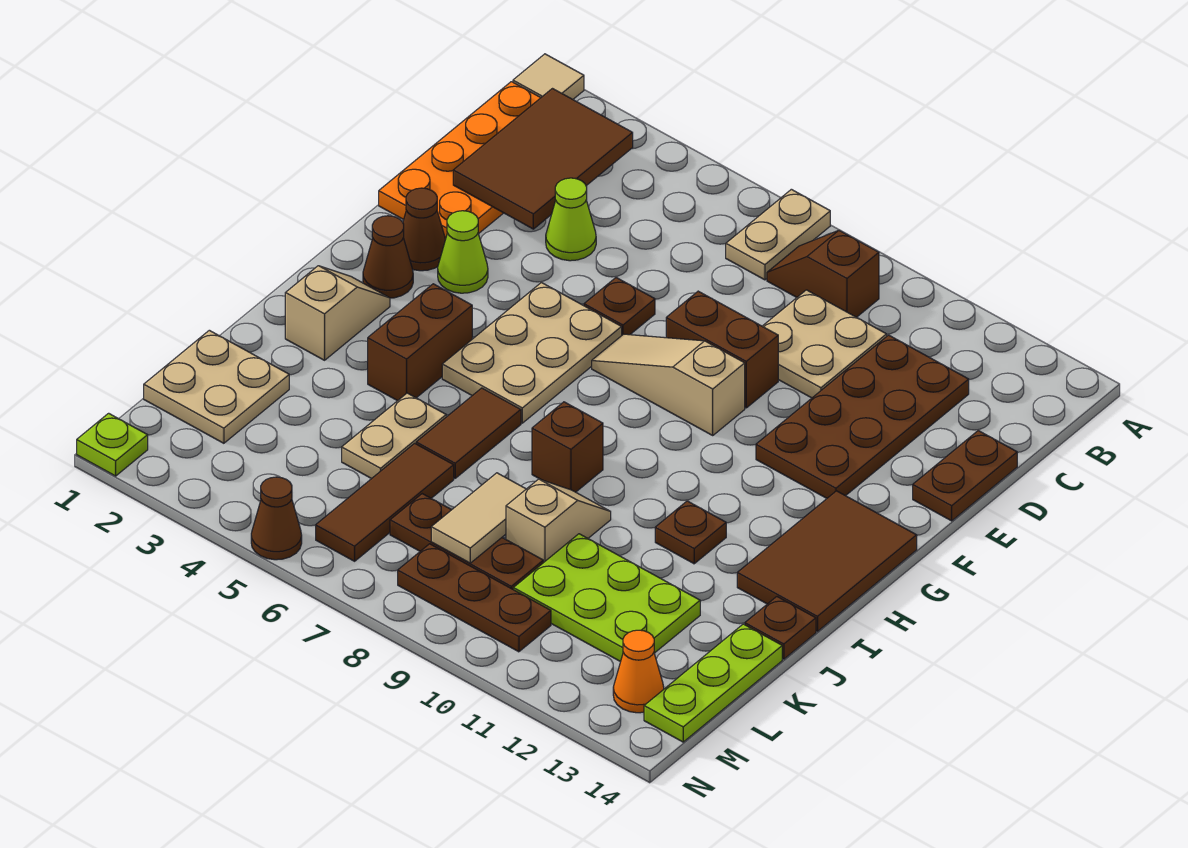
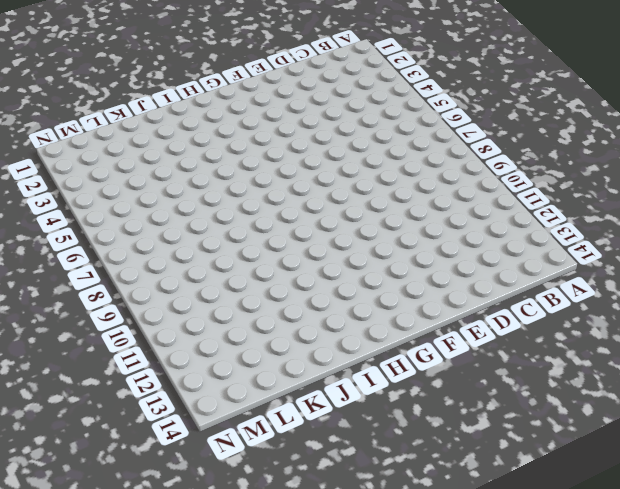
none -> tan tile A1 level 1
none -> tan plate A7:B7 level 1
none -> orange plate B1:E2 level 1
none -> brown slope B8:B9 level 1 top 9

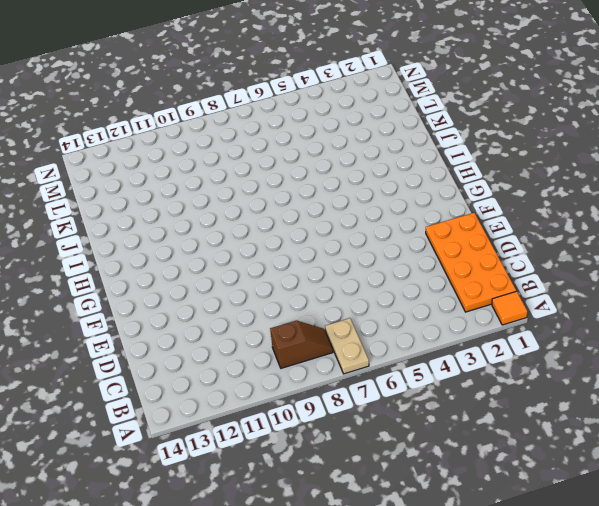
orange tile A1 level 1 -> tan tile A1 level 1
none -> tan plate C9:D10 level 1
none -> brown plate C11:F12 level 1
none -> lime cone D4 level 1
none -> brown plate D14:E14 level 1

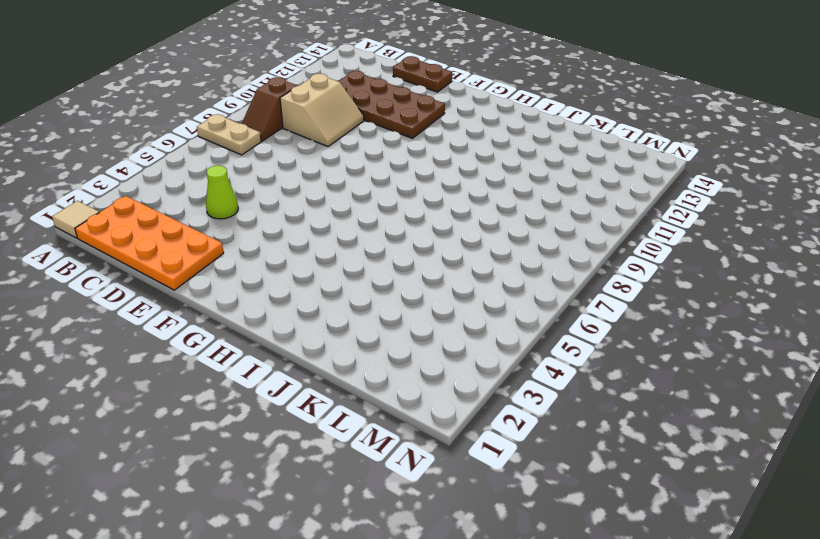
tan slope C9:D10 level 1 top C -> tan plate C9:D10 level 1
none -> brown plate E6 level 1
none -> brown brick E8:E9 level 1
none -> brown cone F2 level 1
none -> lime cone F3 level 1

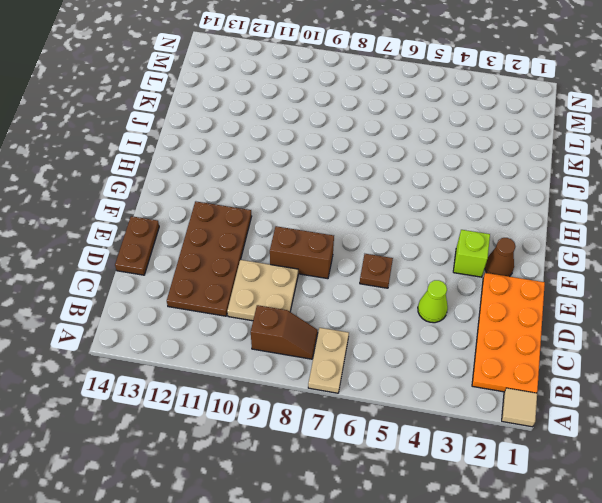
lime brick F3 level 1 -> lime cone F3 level 1
none -> tan plate F5:H6 level 1
none -> tan slope F7:F9 level 1 top 9
none -> brown cone G2 level 1
none -> brown tile G13:I14 level 1

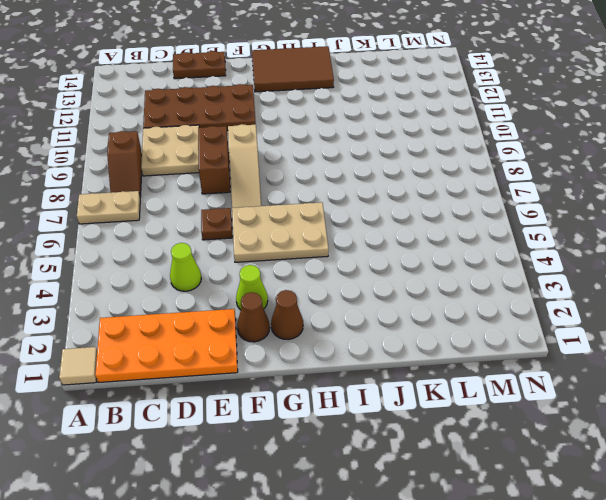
none -> tan slope H2:I2 level 1 top I
none -> brown brick H4:I4 level 1
none -> brown tile I6:J6 level 1
none -> brown brick I8 level 1

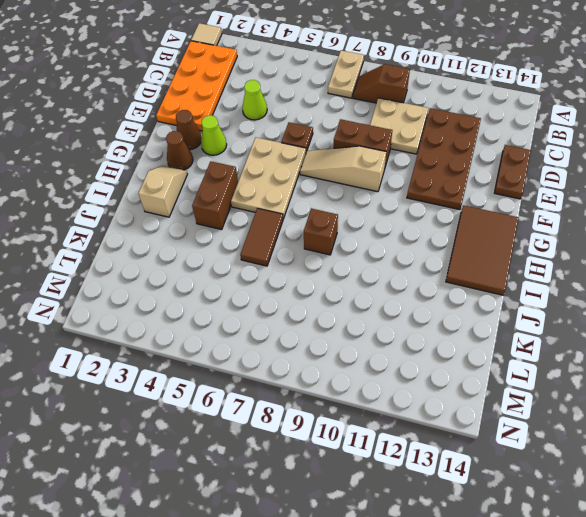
none -> brown plate I11 level 1
none -> tan plate J5:K5 level 1
none -> tan slope J9:K9 level 1 top K
none -> brown plate J14 level 1

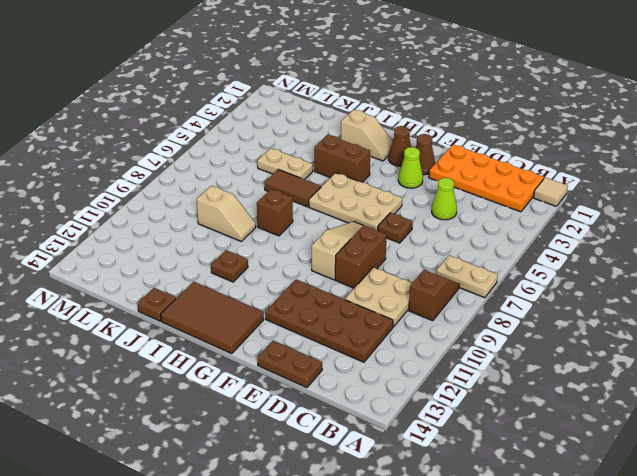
none -> tan plate K1:L2 level 1
none -> brown tile K6:M6 level 1
none -> lime plate K10:L12 level 1
none -> lime plate K14:M14 level 1

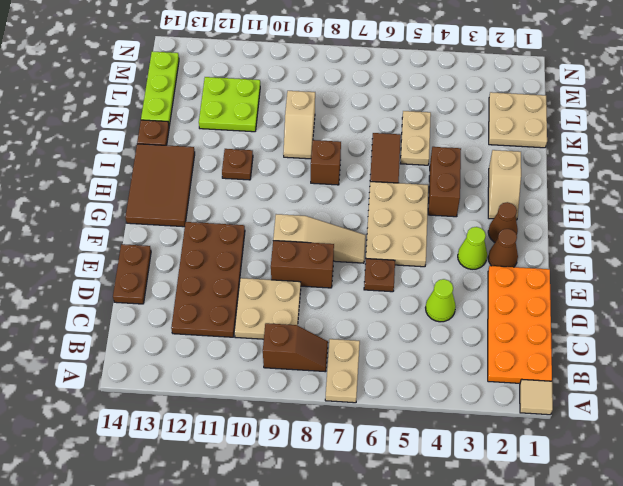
lime plate K11:L12 level 1 -> lime plate K10:L12 level 1
none -> brown tile K6:M6 level 1
none -> brown plate L7:L9 level 1
none -> brown plate M8:M10 level 1
none -> orange cone M13 level 1

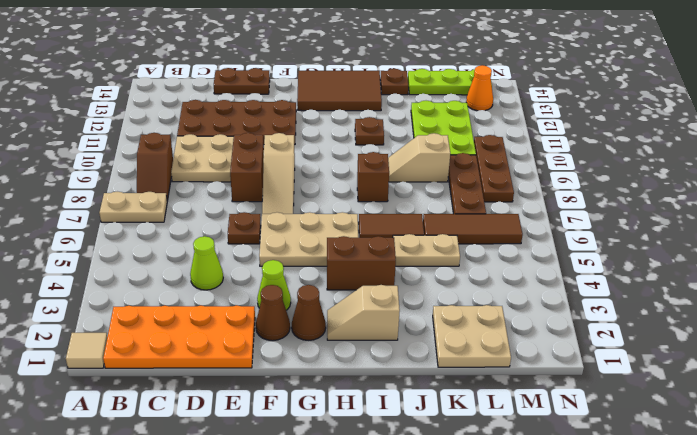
none -> lime plate N1 level 1
none -> brown cone N5 level 1
none -> brown tile B2:D3 level 2
none -> tan tile K8:L8 level 2

